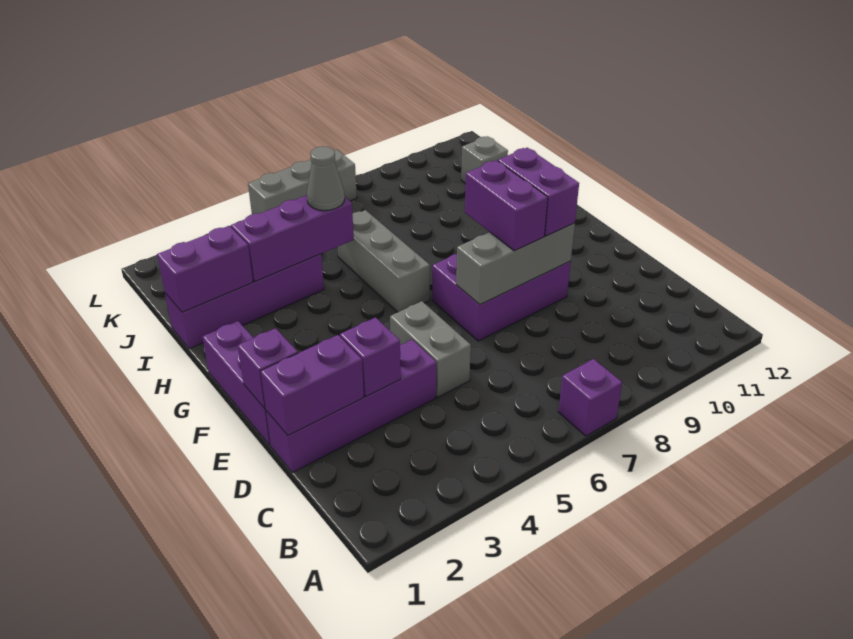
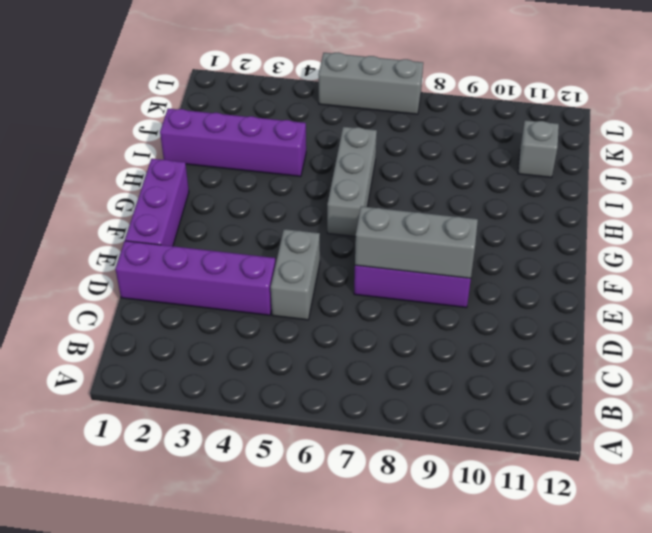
none -> purple brick A7 level 1
none -> purple brick D1:D2 level 2
none -> purple brick D3 level 2

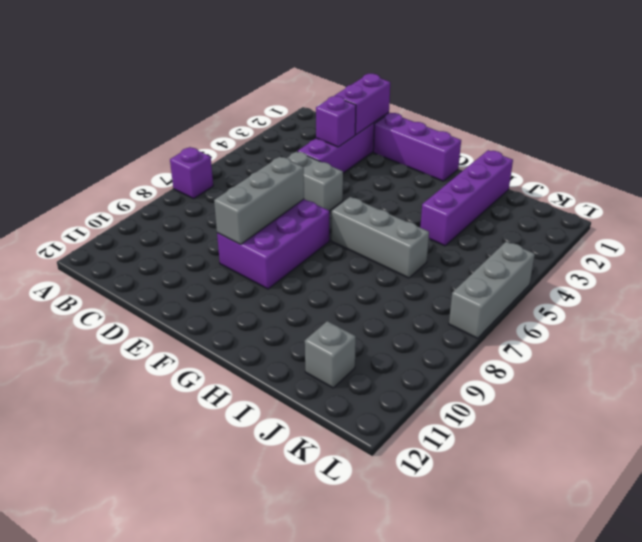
none -> purple brick E1 level 2
none -> purple brick I1:I2 level 2
none -> purple brick I3:I5 level 2

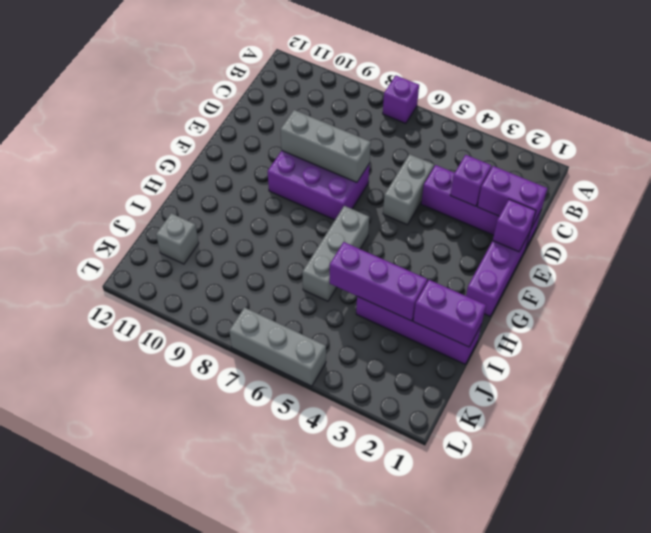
none -> purple brick E8:F8 level 3
none -> purple brick E9:F9 level 3
none -> grey cone I5 level 3

